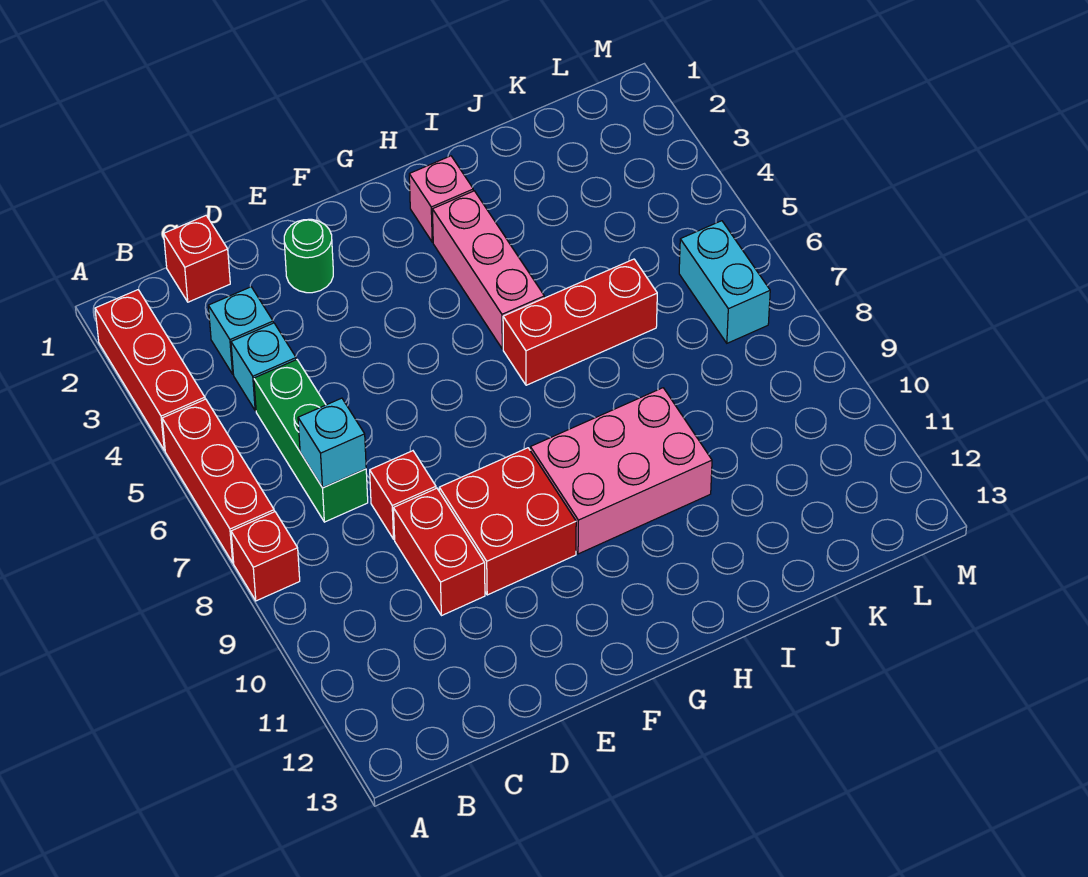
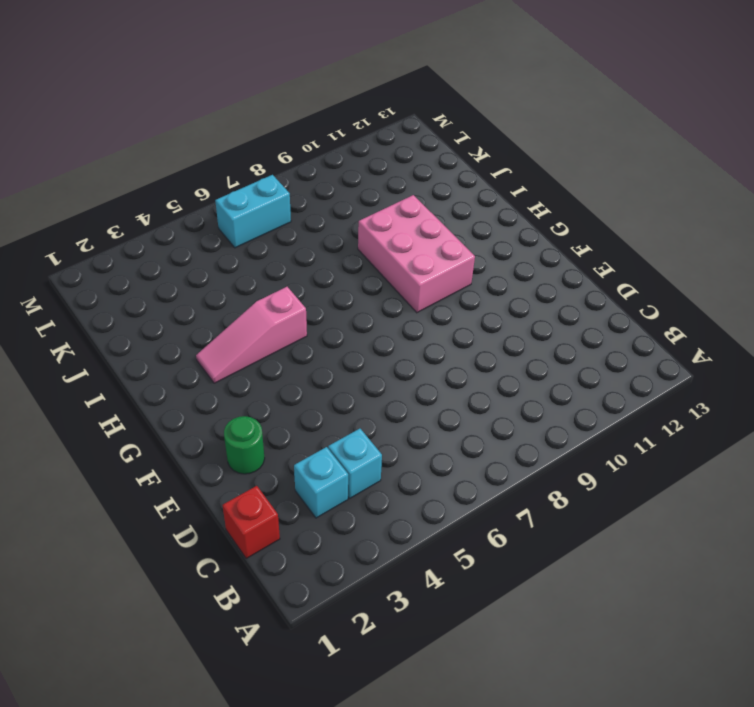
pink slope H3:H5 level 1 top 5 -> pink brick H3:H5 level 1
none -> red brick A2:A4 level 1
none -> red brick A5:A7 level 1
none -> red brick A8 level 1

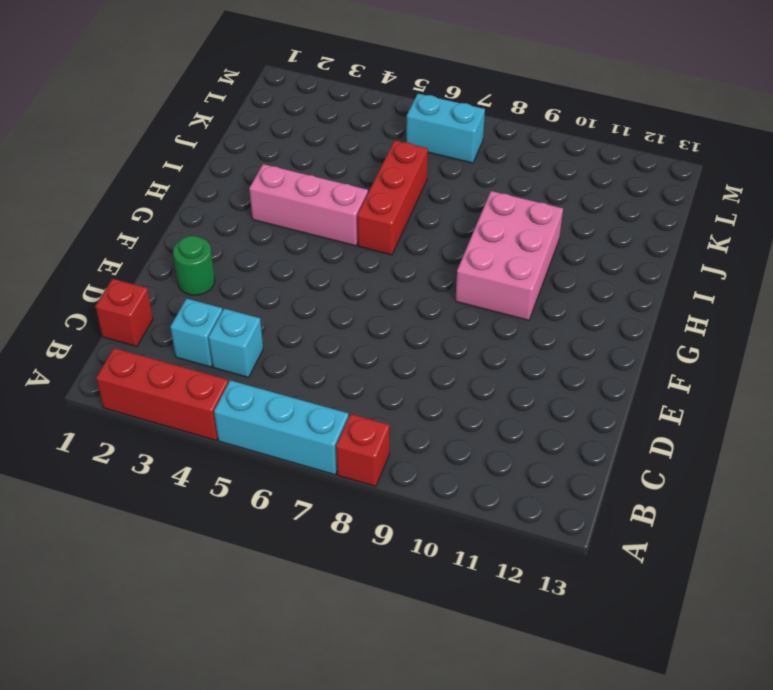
cyan brick A5:A7 level 1 -> red brick A5:A7 level 1
none -> green brick C5:C7 level 1
none -> red brick D8 level 1
none -> red brick D9:D10 level 1

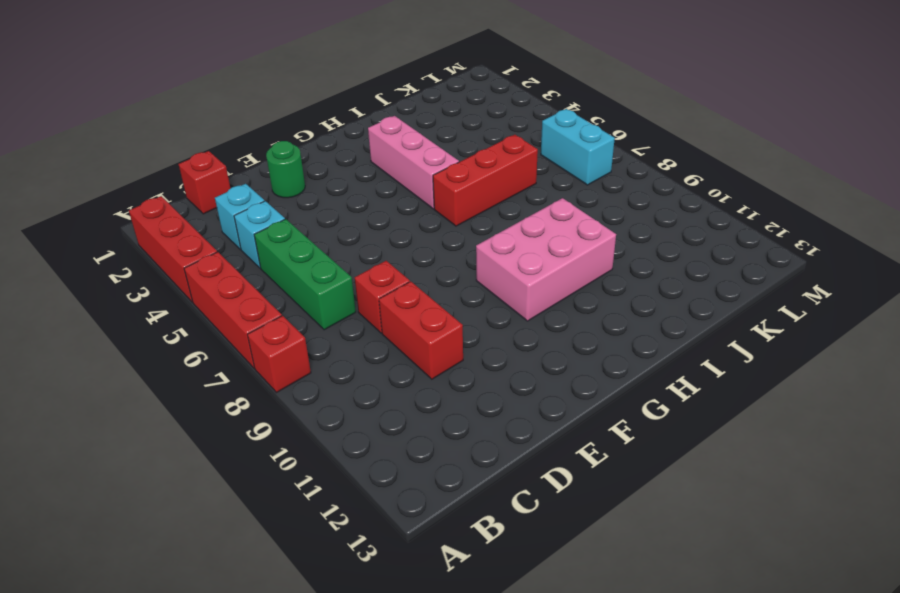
none -> red brick E9:F10 level 1
none -> pink brick H2 level 1
none -> cyan brick C7 level 2

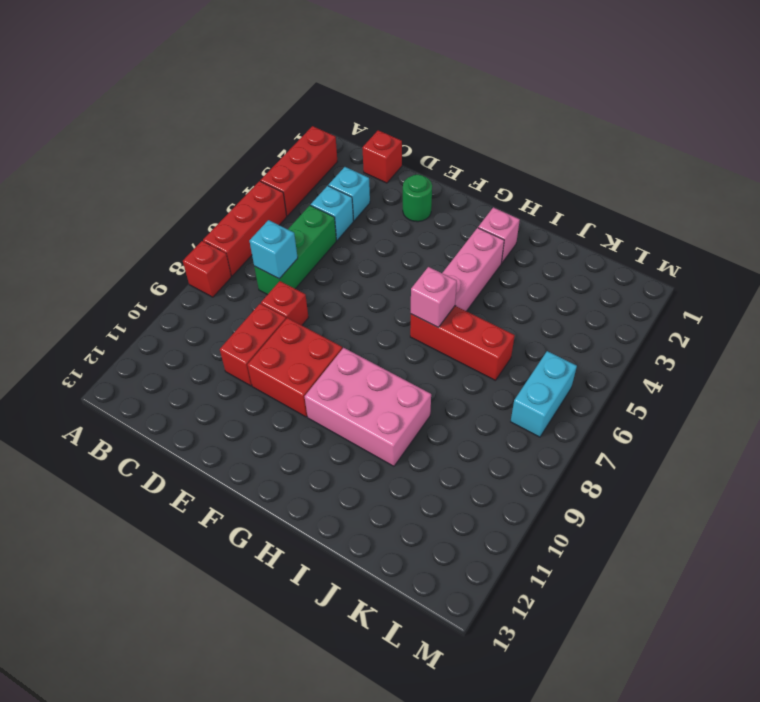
pink brick H6 level 2 -> none

